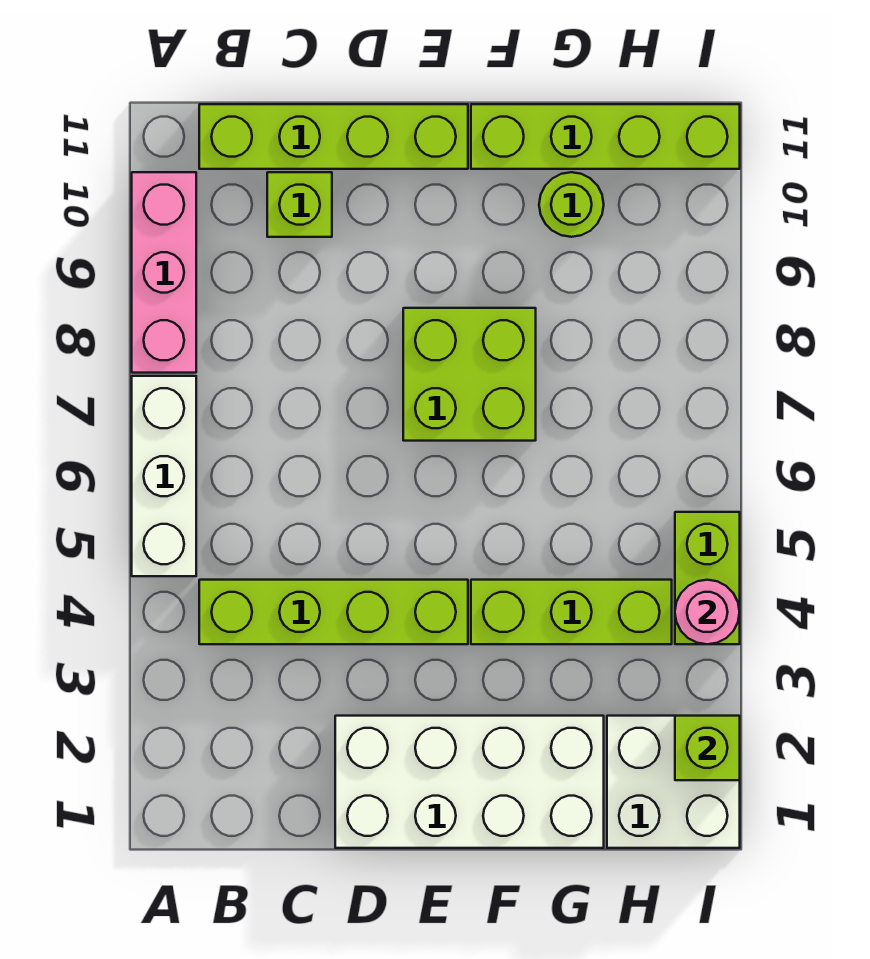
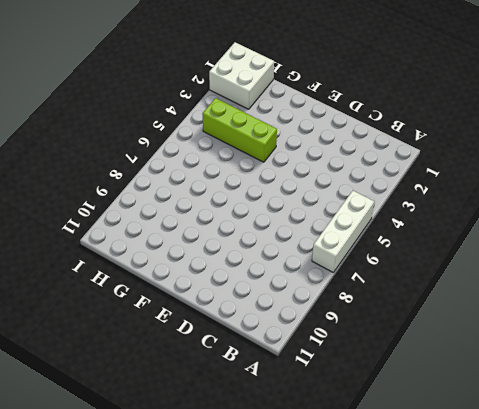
none -> pink brick A8:A10 level 1
none -> lime brick B4:E4 level 1
none -> lime brick B11:E11 level 1

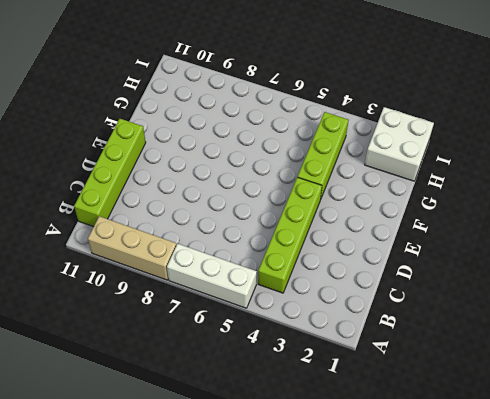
tan brick A8:A10 level 1 -> pink brick A8:A10 level 1
none -> lime brick C10 level 1
none -> white brick D1:G2 level 1
none -> lime brick E7:F8 level 1

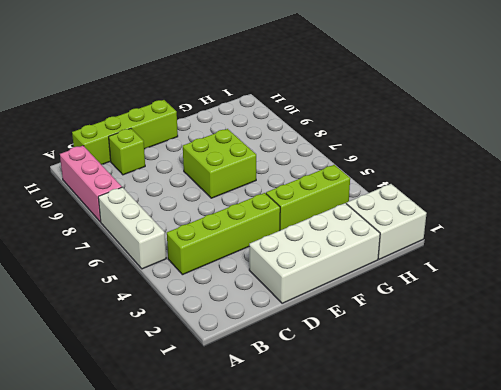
none -> lime brick F11:I11 level 1
none -> lime round brick G10 level 1
none -> lime brick I4:I5 level 1

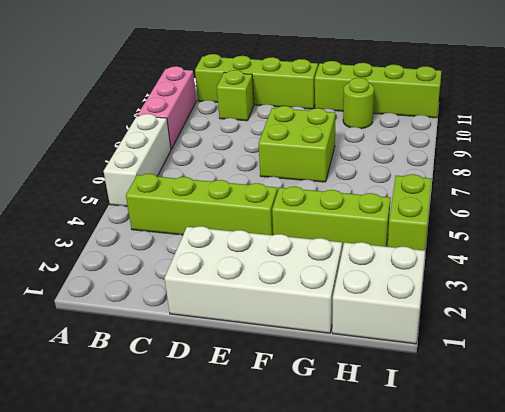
none -> lime brick I2 level 2
none -> pink round brick I4 level 2

